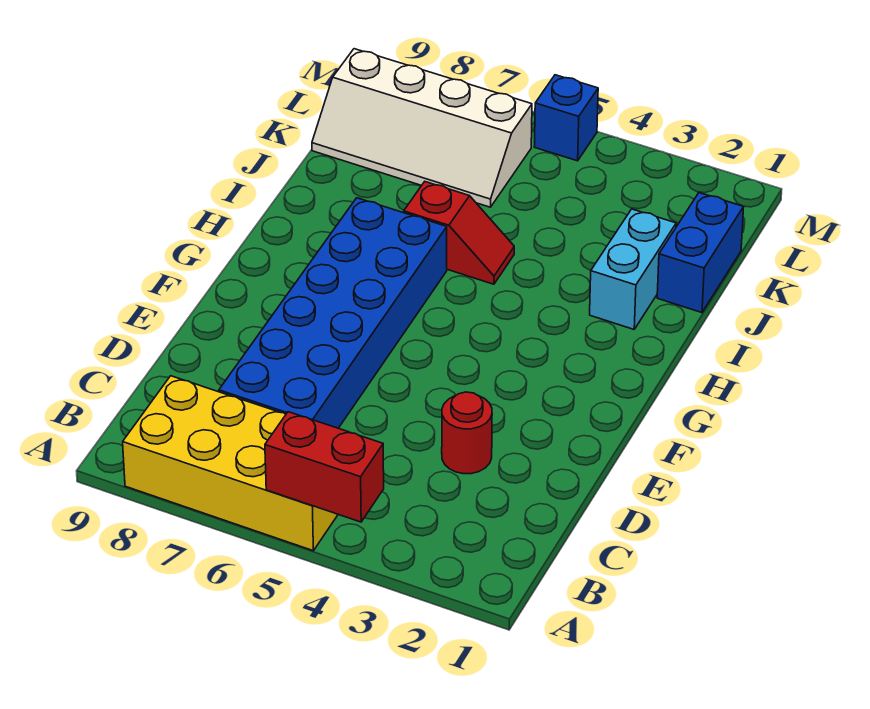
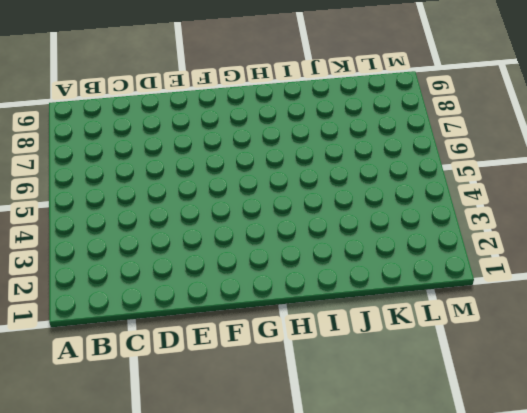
none -> yellow brick A5:B8 level 1
none -> blue brick C6:H7 level 1

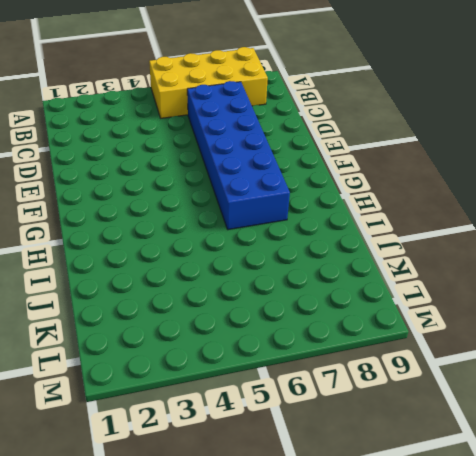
none -> red round brick D3 level 1
none -> cyan brick I2:J2 level 1

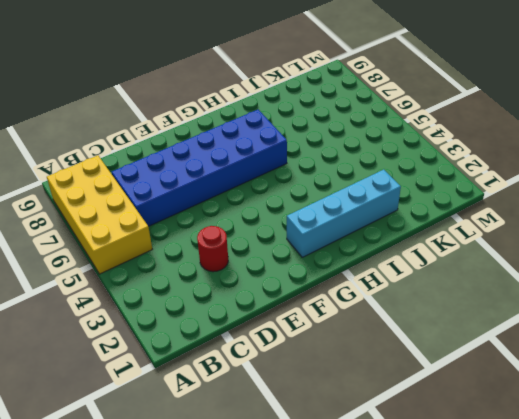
cyan brick G2:J2 level 1 -> cyan brick I2:J2 level 1
none -> red slope I5:I6 level 1 top 6
none -> blue brick J1:K1 level 1

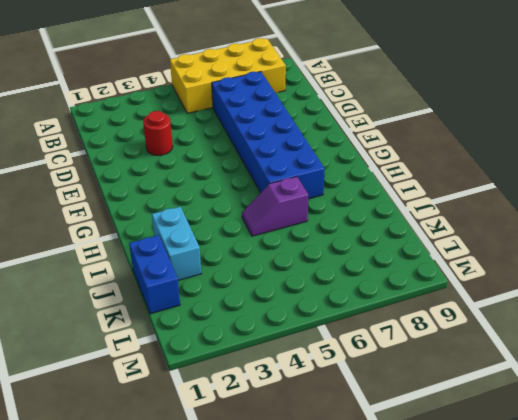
purple slope I5:I6 level 1 top 6 -> red slope I5:I6 level 1 top 6
none -> white slope K6:L9 level 1 top L
none -> blue brick M5 level 1

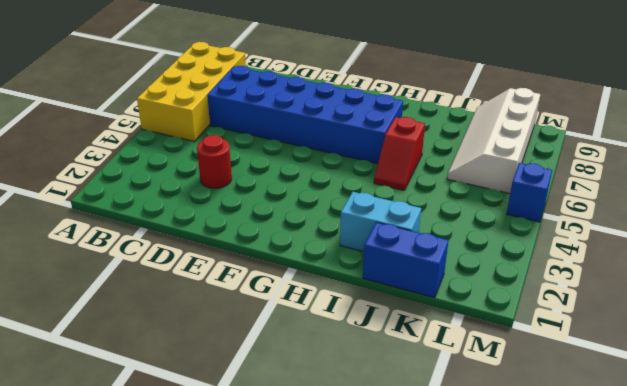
none -> red brick A4:A5 level 2

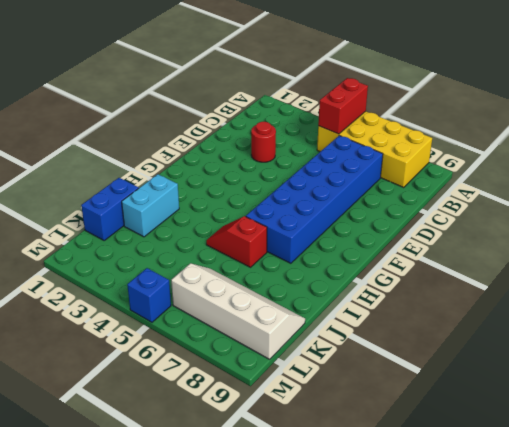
red brick A5:B5 level 2 -> red brick A4:A5 level 2

